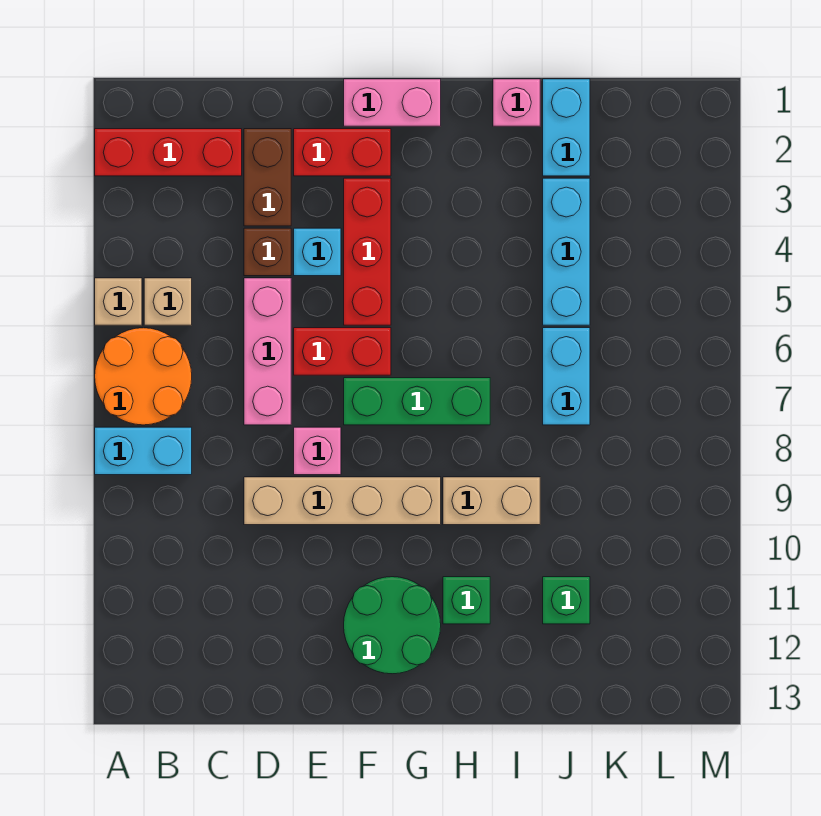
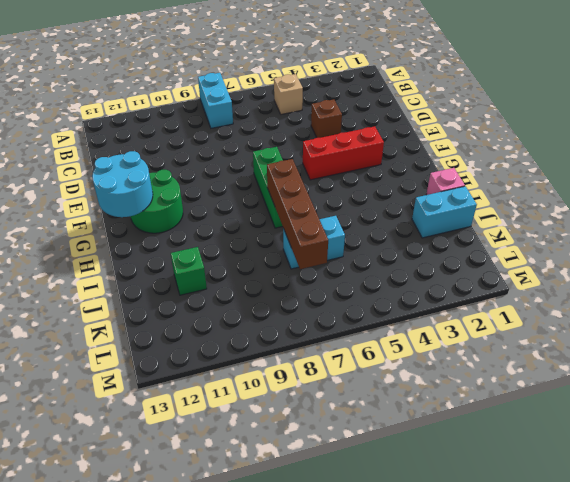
cyan round brick F12:G13 level 2 -> none
brown brick H7:K7 level 2 -> none
none -> red brick A2:C2 level 1
none -> tan brick A5 level 1
none -> orange round brick A6:B7 level 1

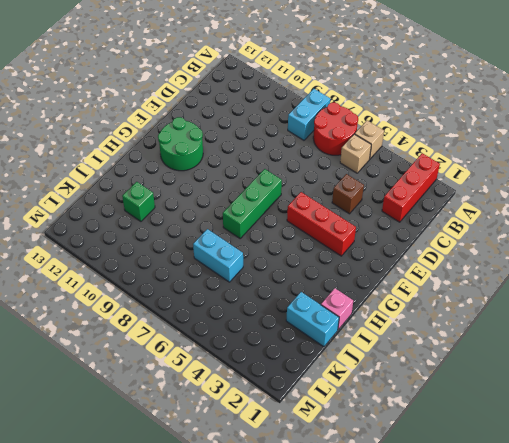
red round brick A6:B7 level 1 -> orange round brick A6:B7 level 1
none -> brown brick D2:D3 level 1
none -> pink brick D5:D7 level 1
none -> tan brick D9:G9 level 1

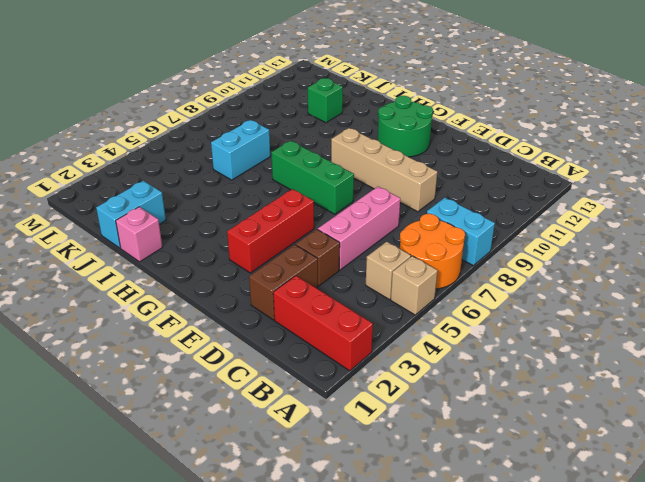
none -> red brick E2:F2 level 1
none -> cyan brick E4 level 1
none -> red brick E6:F6 level 1

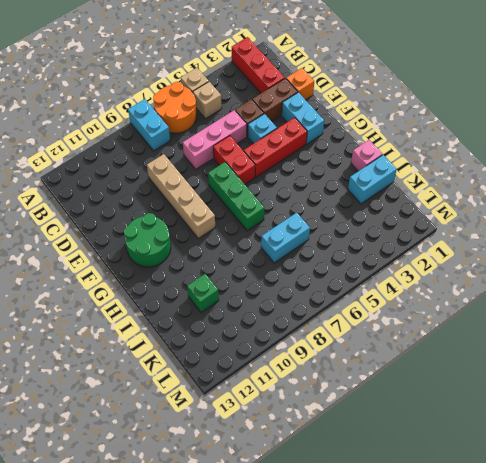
orange brick D1 level 1 -> none
cyan brick E2:F2 level 1 -> red brick E2:F2 level 1
none -> pink brick E8 level 1
none -> pink brick F1:G1 level 1
none -> tan brick H9:I9 level 1

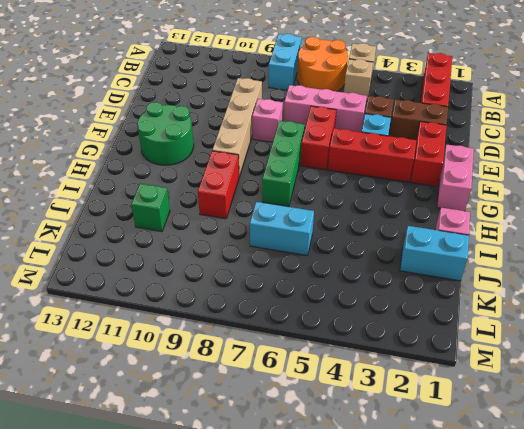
red brick H9:I9 level 1 -> tan brick H9:I9 level 1
none -> green brick H11 level 1
none -> cyan brick J3:J5 level 1

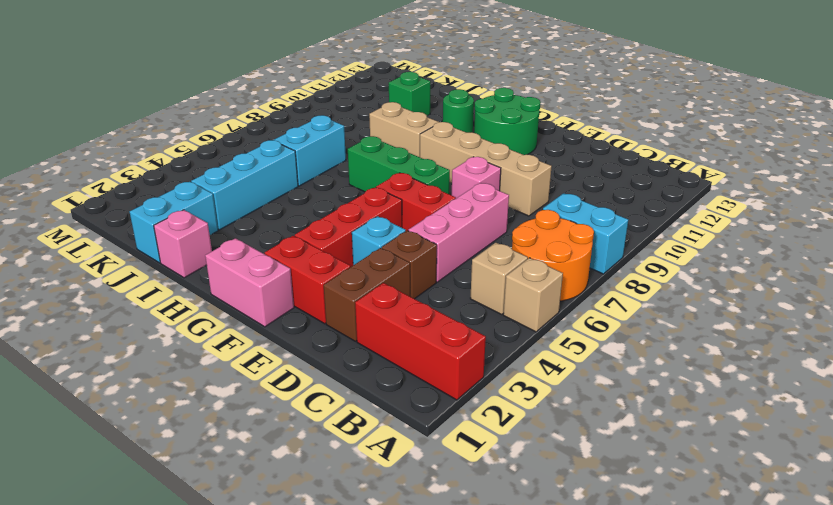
green round brick H11 level 1 -> green brick H11 level 1

